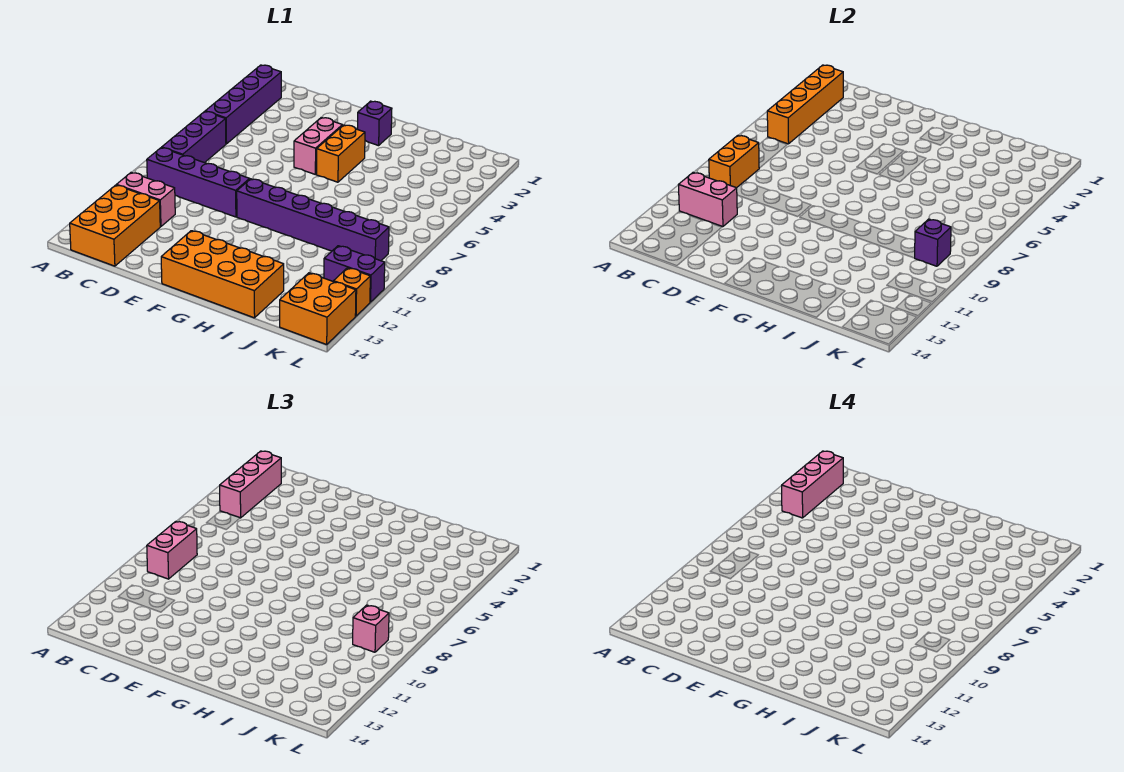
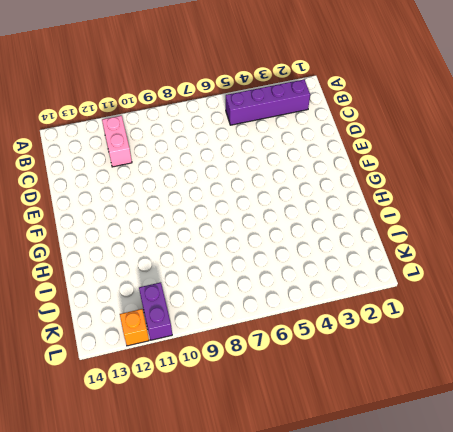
none -> purple brick B6:B8 level 1
none -> purple brick B9:E9 level 1
none -> orange brick B12:C14 level 1

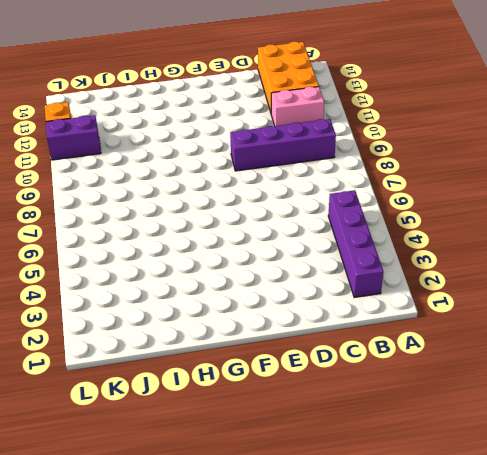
none -> purple brick B6:B8 level 1
none -> pink brick F4:F5 level 1
none -> purple brick F9:K9 level 1

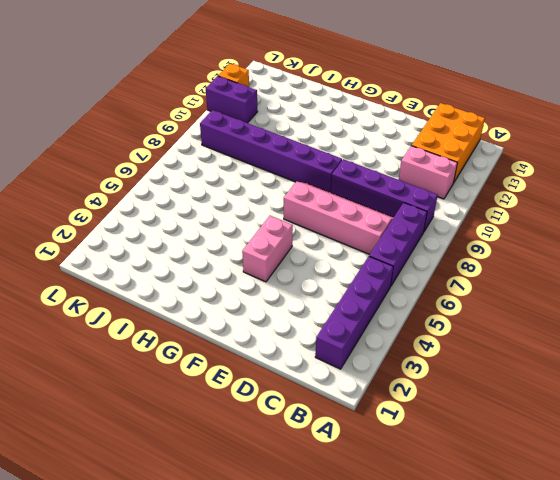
pink slope C7:F8 level 1 top 7 -> none
none -> orange brick F13:I14 level 1
none -> purple brick G2 level 1
none -> orange brick G4:G5 level 1

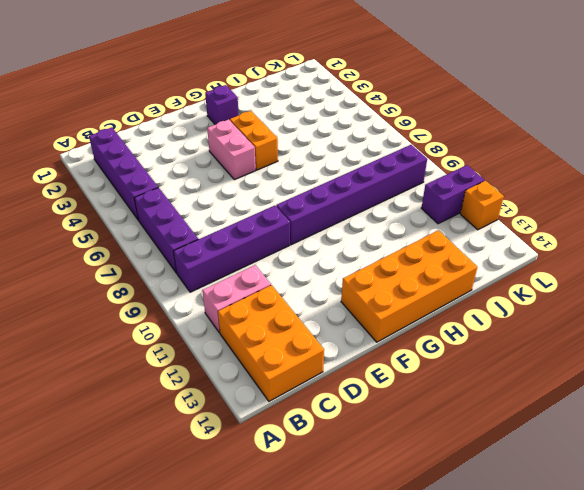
none -> orange brick K13:L14 level 1
none -> orange brick B2:B5 level 2
none -> orange brick B8:B9 level 2

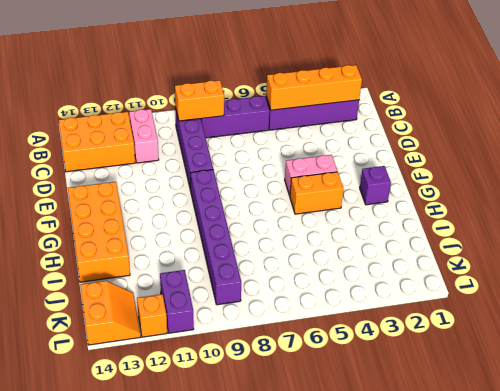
orange slope K13:L14 level 1 top 14 -> orange brick K13:L14 level 1
none -> pink brick B11:C11 level 2
none -> purple brick K9 level 2
none -> pink brick B2:B4 level 3

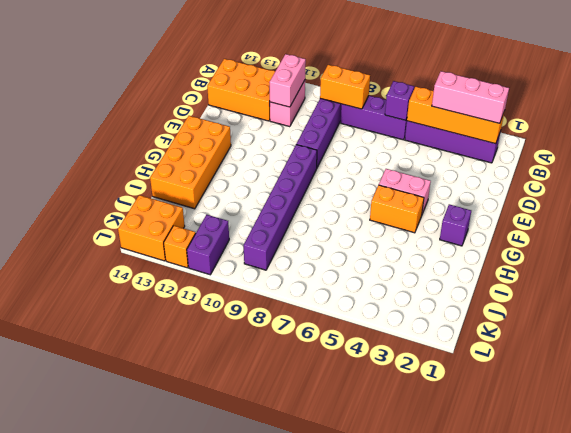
purple brick B6 level 2 -> purple brick K9 level 2
none -> pink brick B8:B9 level 3
none -> pink brick K9 level 3
none -> pink brick B2:B4 level 4

